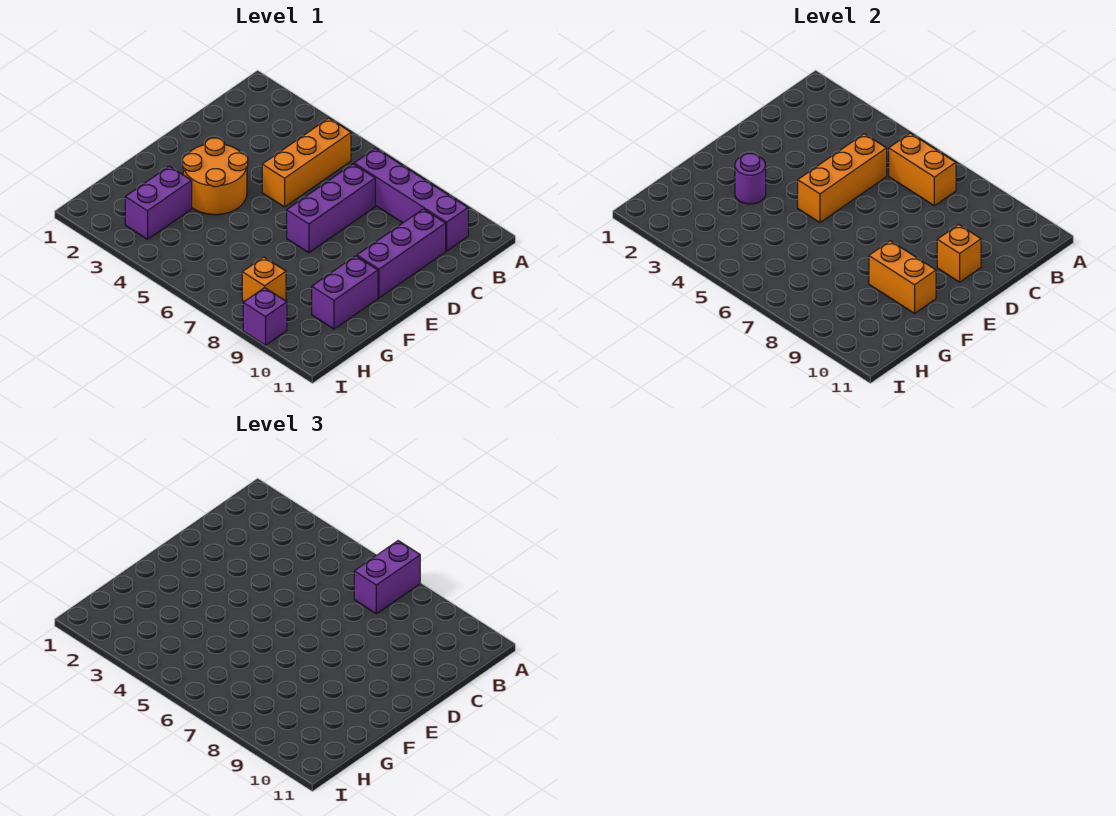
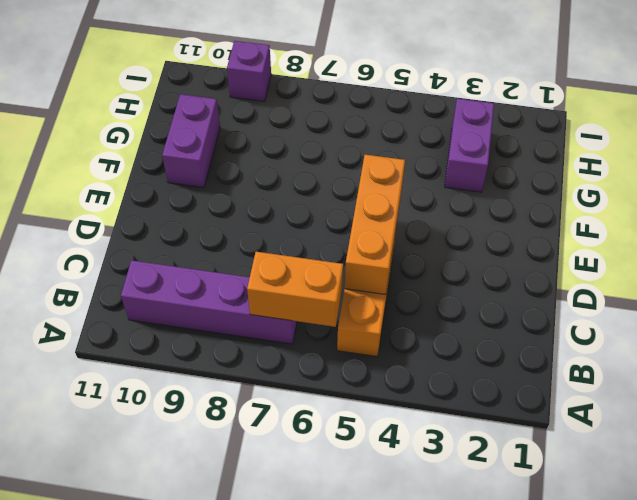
none -> purple brick C7:E7 level 1
none -> purple brick C10:E10 level 1
none -> orange round brick E3:F4 level 1

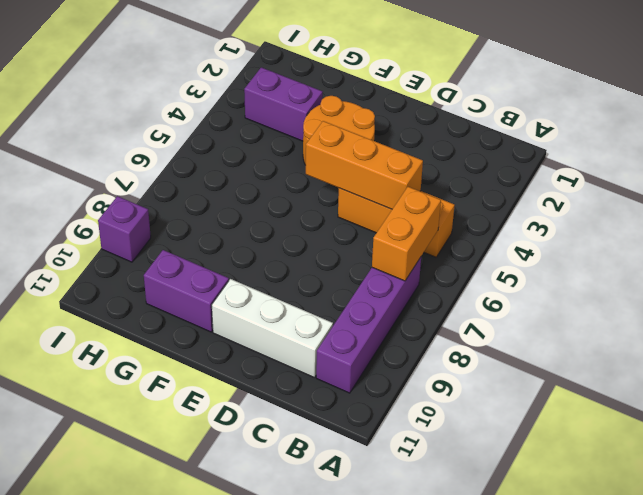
white brick C10:E10 level 1 -> purple brick C10:E10 level 1
none -> purple brick C7:E7 level 1
none -> orange brick H8 level 1
none -> orange brick D10 level 2

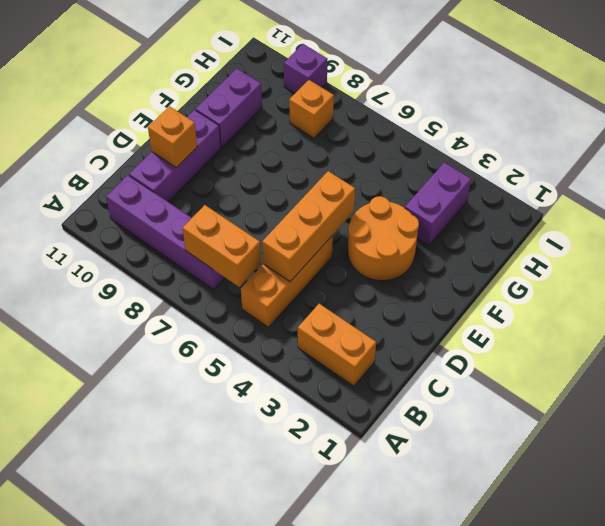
orange brick B2:B3 level 1 -> orange brick F9:F10 level 2
none -> purple brick C7:E7 level 1
none -> purple round brick F3 level 2
none -> purple brick A7:B7 level 3

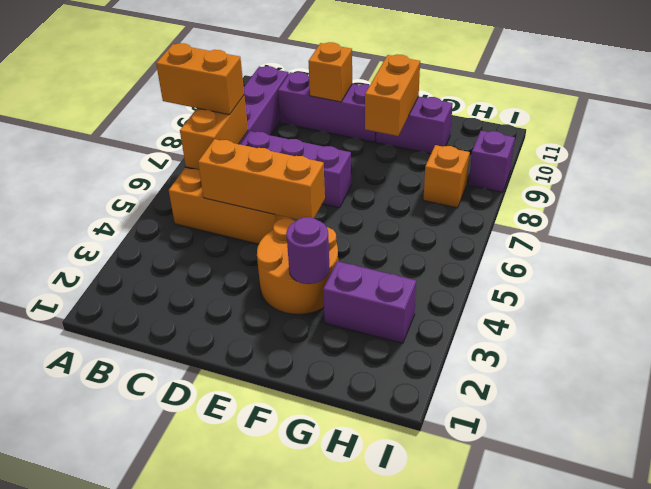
orange brick A7:B7 level 3 -> purple brick A7:B7 level 3

